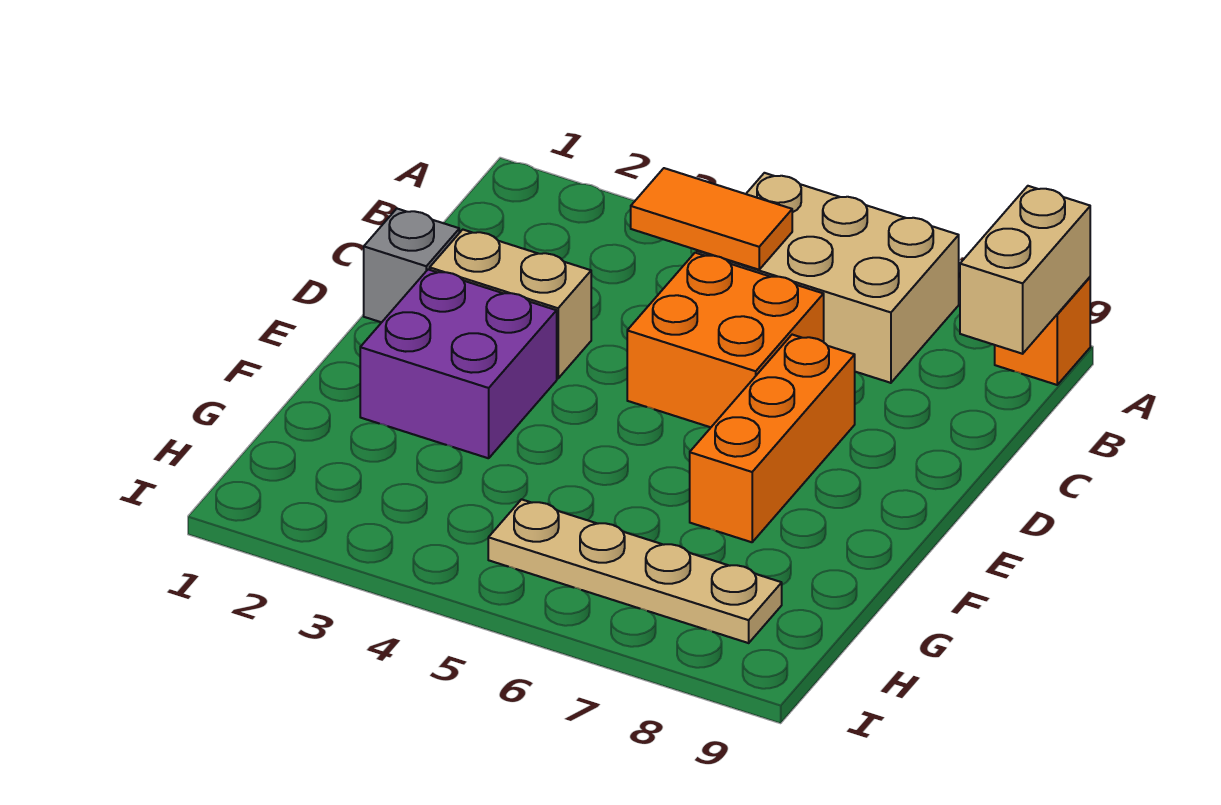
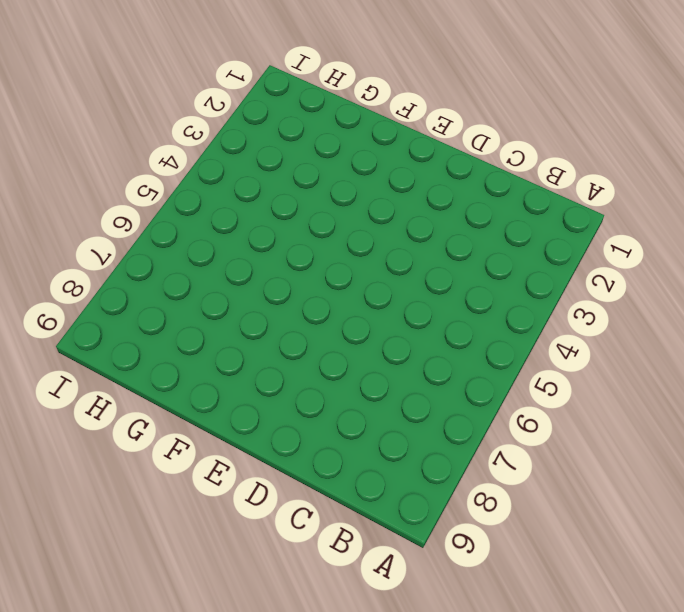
none -> tan brick A5:B7 level 1
none -> orange brick A9 level 1

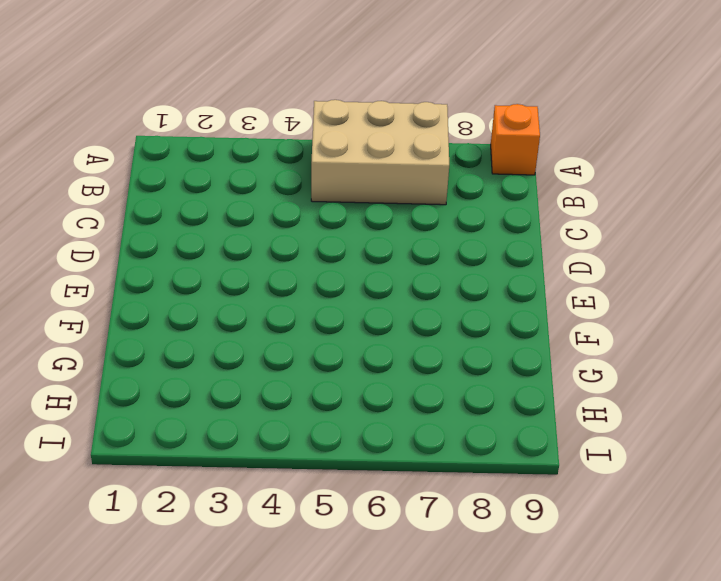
none -> orange brick C5:D6 level 1
none -> grey brick D1 level 1

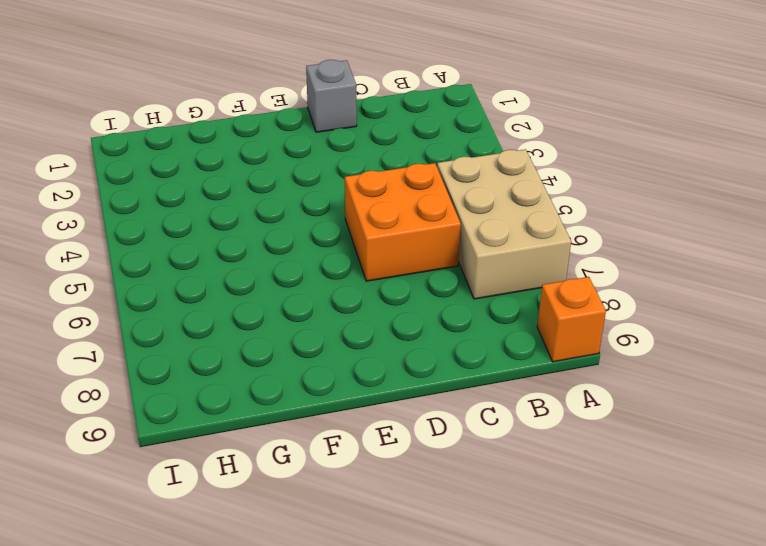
none -> tan brick D2:D3 level 1
none -> orange brick D7:F7 level 1

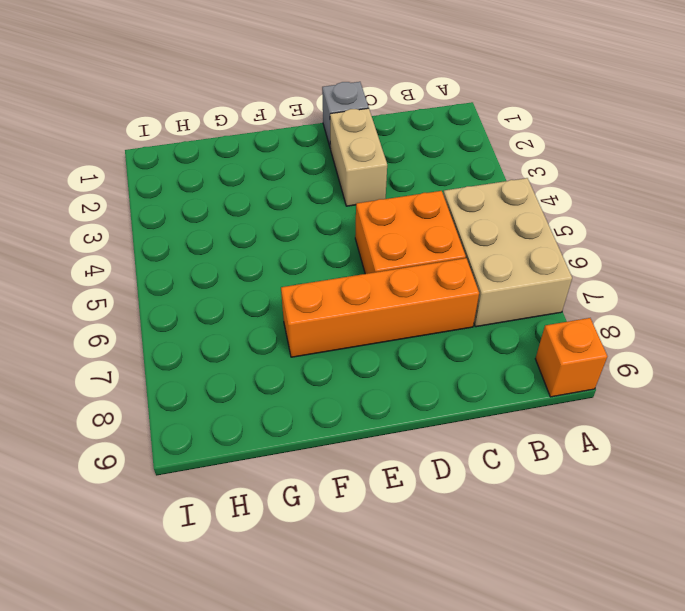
orange brick C7:F7 level 1 -> orange brick D7:F7 level 1
none -> purple brick E2:F3 level 1
none -> tan plate H5:H8 level 1

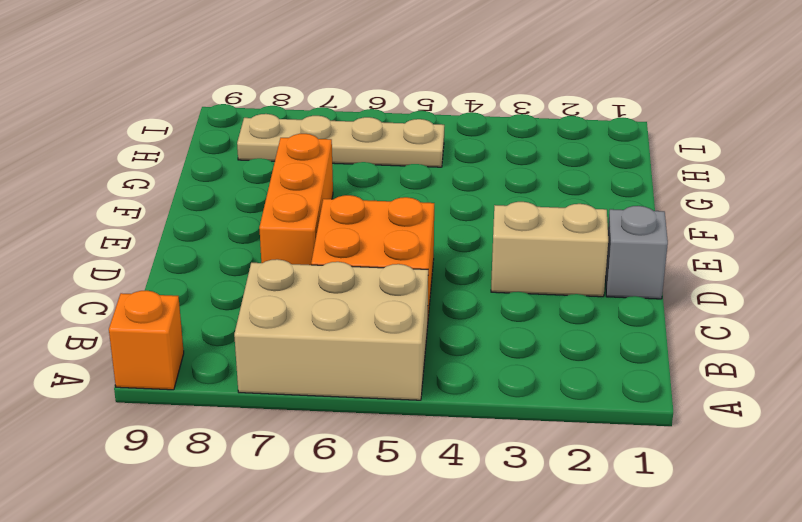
none -> purple brick E2:F3 level 1
none -> tan brick A9:B9 level 2

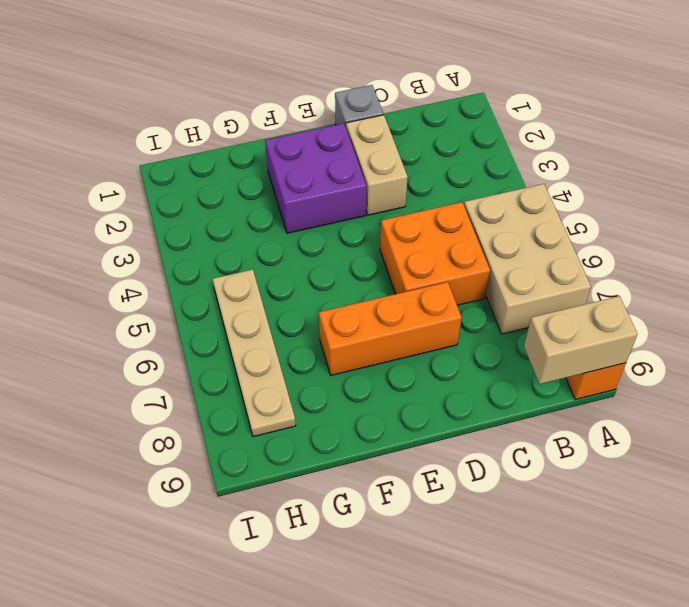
none -> orange tile B4:B5 level 2

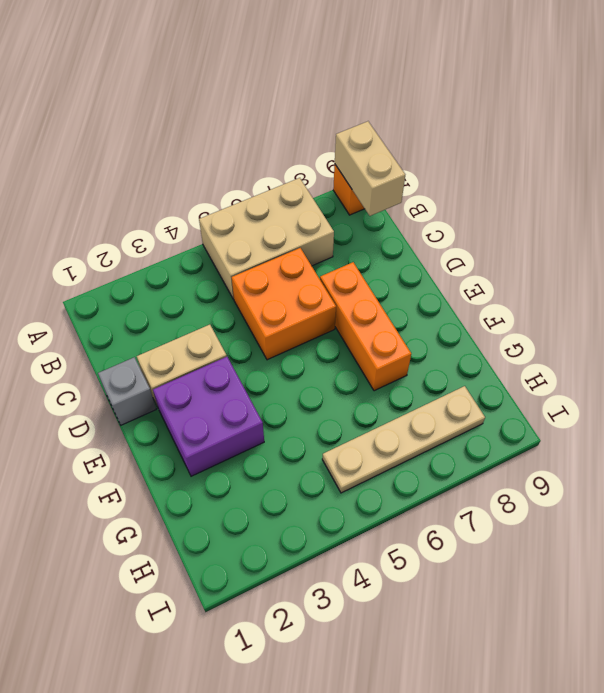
none -> orange tile B4:B5 level 2

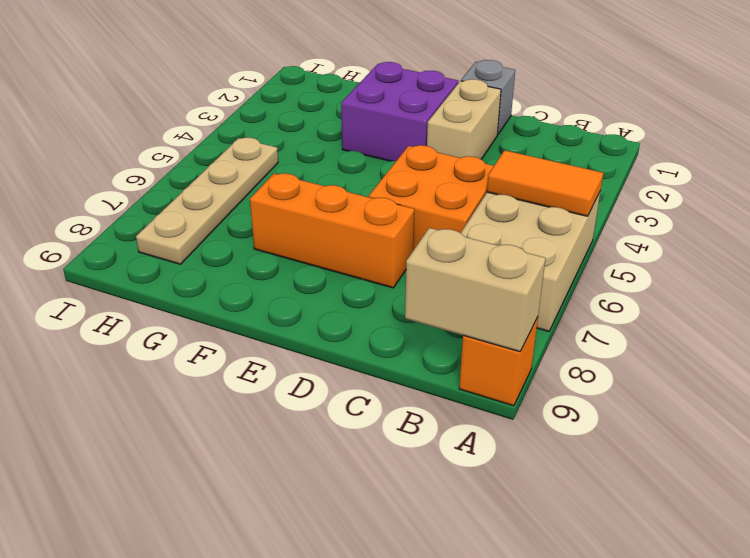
orange tile A5:B5 level 2 -> orange tile B4:B5 level 2

